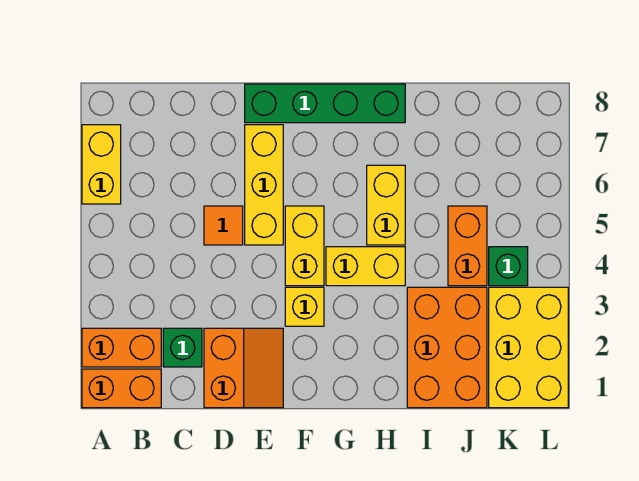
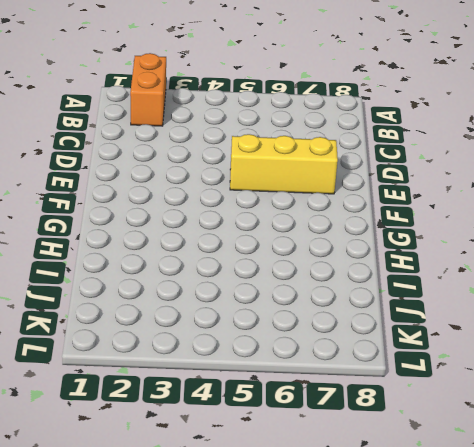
none -> orange brick A1:B1 level 1
none -> yellow brick A6:A7 level 1
none -> green brick C2 level 1

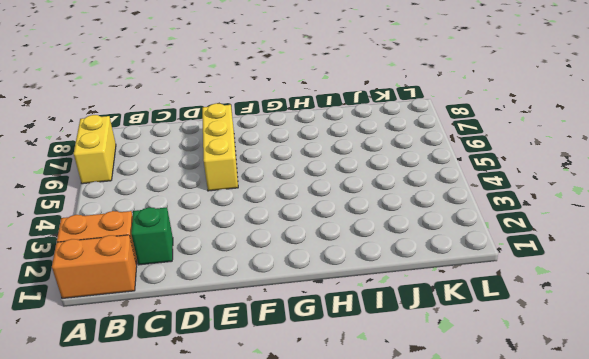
none -> orange slope D1:E2 level 1 top D
none -> orange tile D5 level 1
none -> green brick E8:H8 level 1

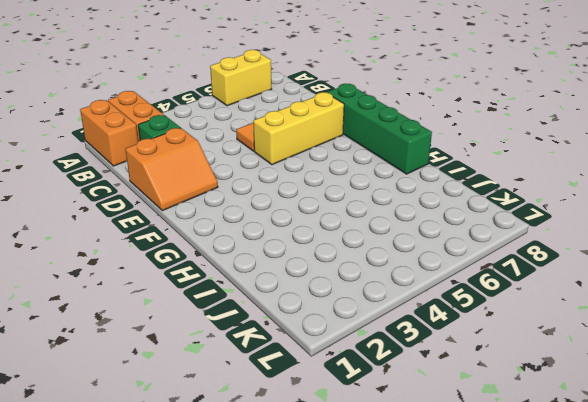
none -> yellow brick F3 level 1
none -> yellow brick F4:F5 level 1
none -> yellow brick G4:H4 level 1

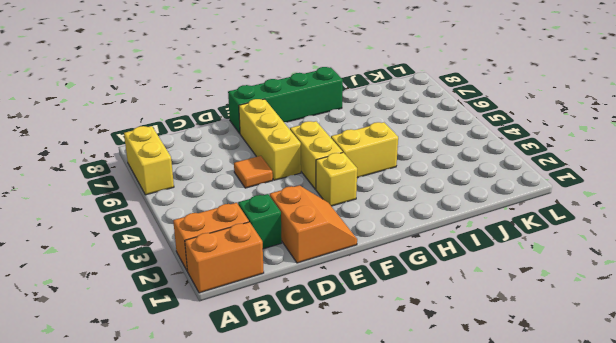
none -> yellow brick H5:H6 level 1
none -> orange brick I1:J3 level 1
none -> orange brick J4:J5 level 1

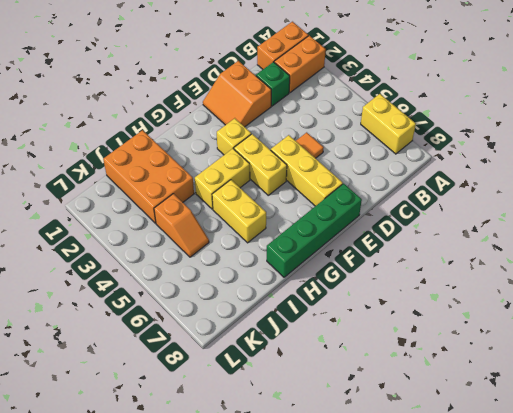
orange slope J4:J5 level 1 top 4 -> orange brick J4:J5 level 1
none -> yellow brick K1:L3 level 1
none -> green brick K4 level 1

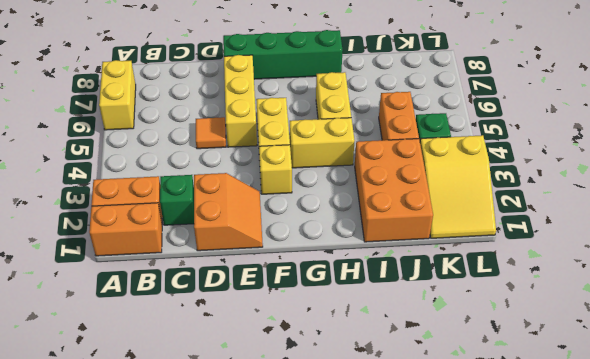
yellow slope K1:L3 level 1 top 3 -> yellow brick K1:L3 level 1

